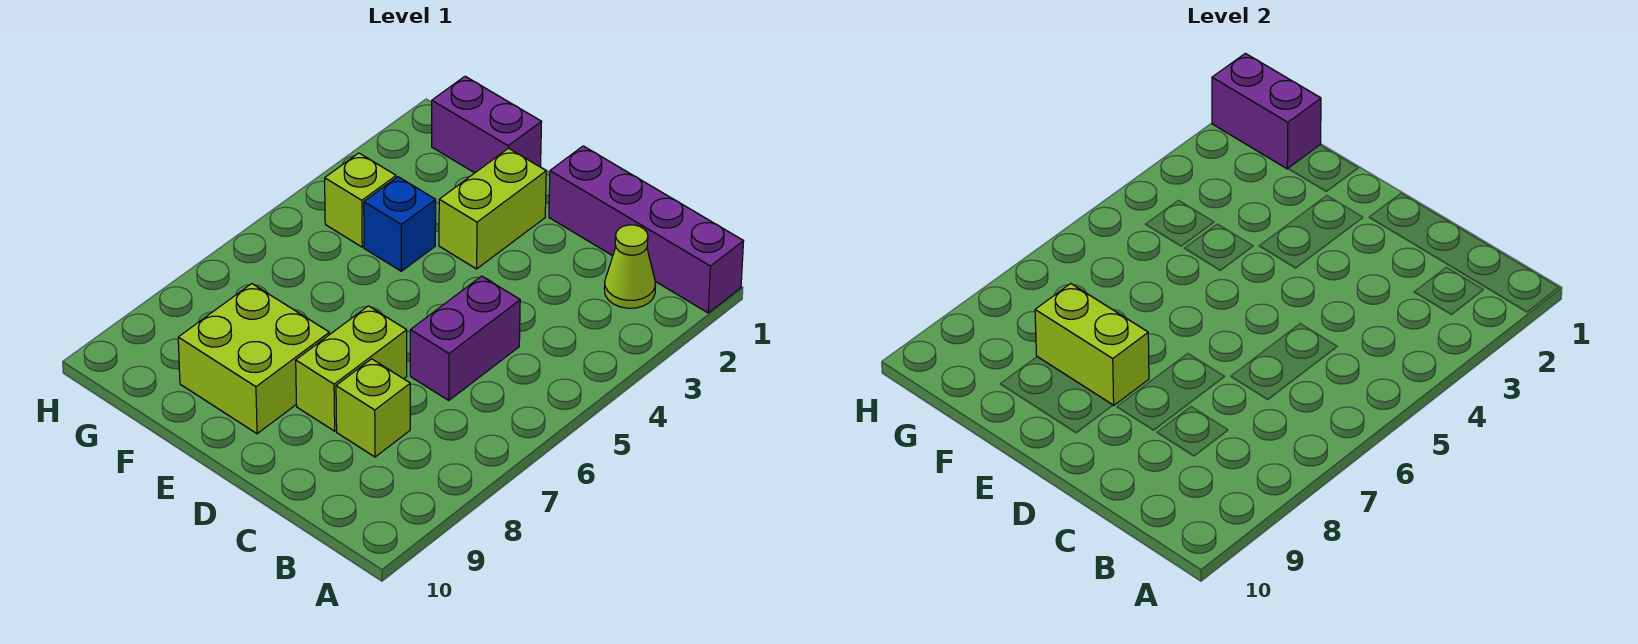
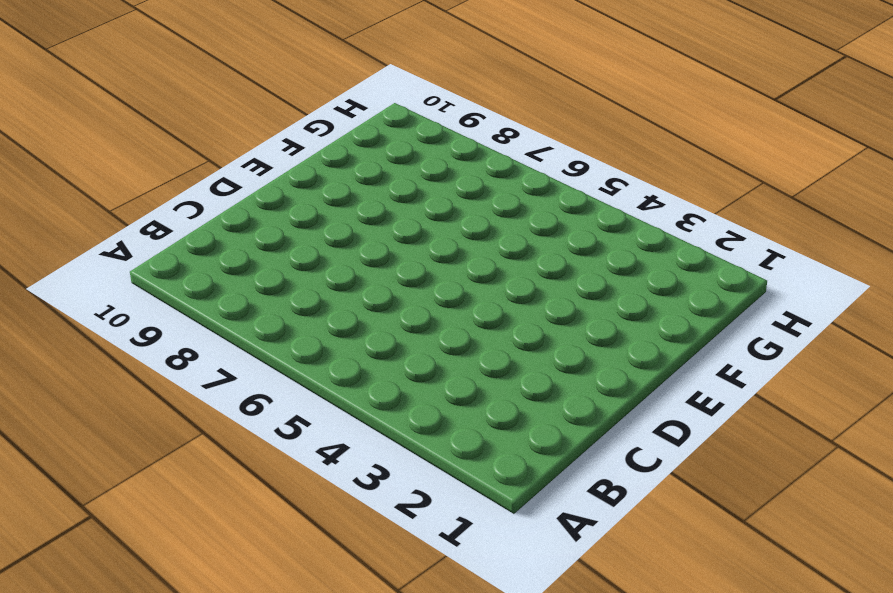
none -> purple brick A1:D1 level 1
none -> lime cone B2 level 1
none -> purple brick C5:C6 level 1

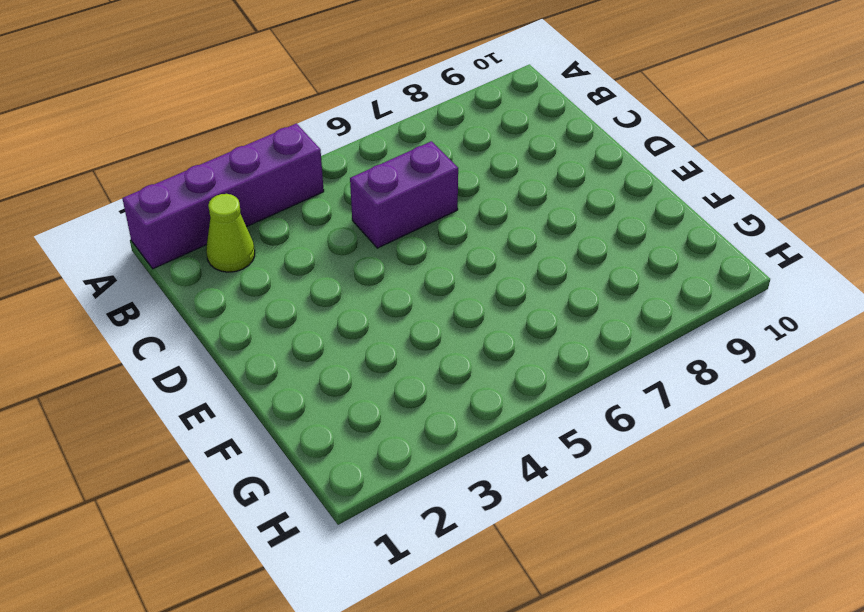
purple brick A1:A4 level 1 -> purple brick A1:D1 level 1
none -> lime brick C8 level 1
none -> lime brick D7:D8 level 1
none -> lime brick E2:E3 level 1

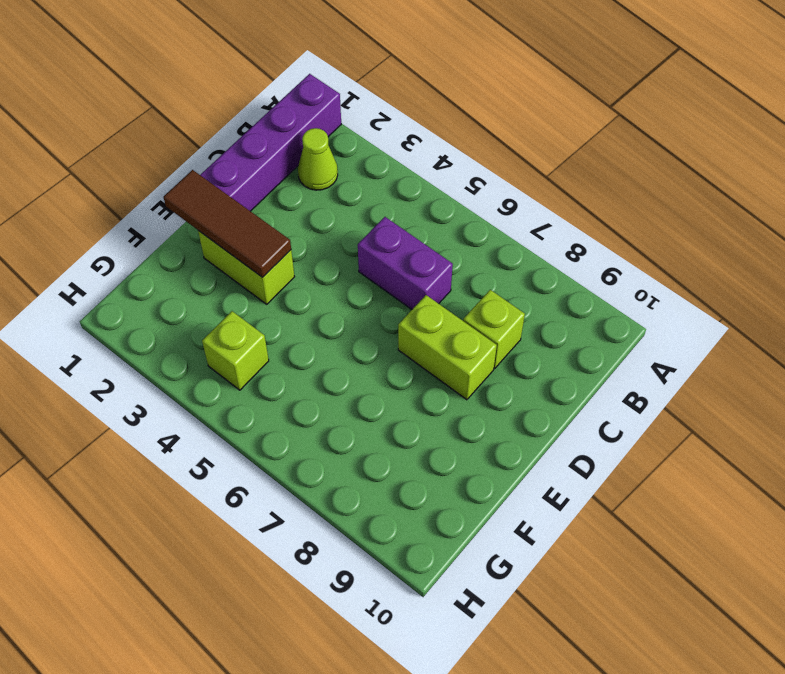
brown tile E1:E3 level 2 -> none
none -> lime brick E8:F9 level 1
none -> purple brick F1:G1 level 1
none -> blue brick F4 level 1

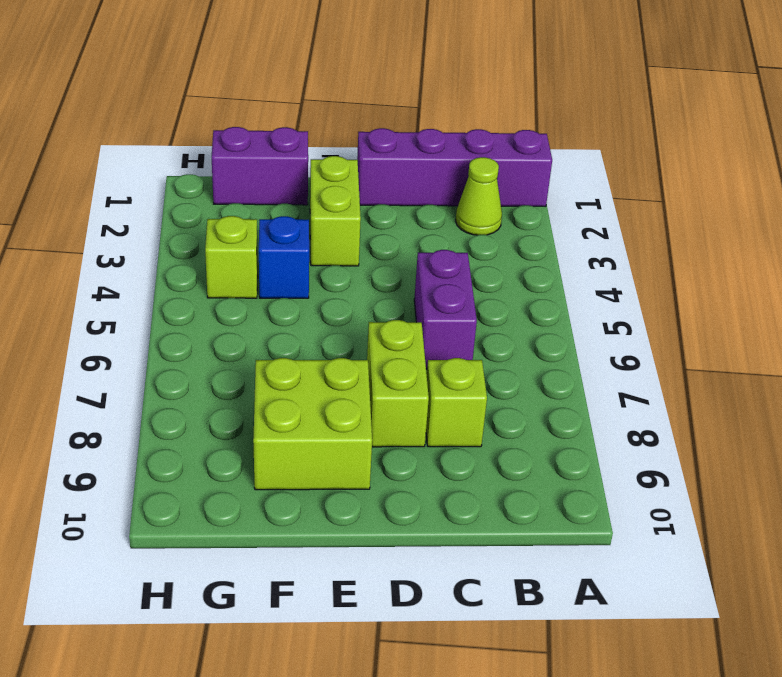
none -> lime brick E8:F8 level 2
none -> purple brick G1:H1 level 2

